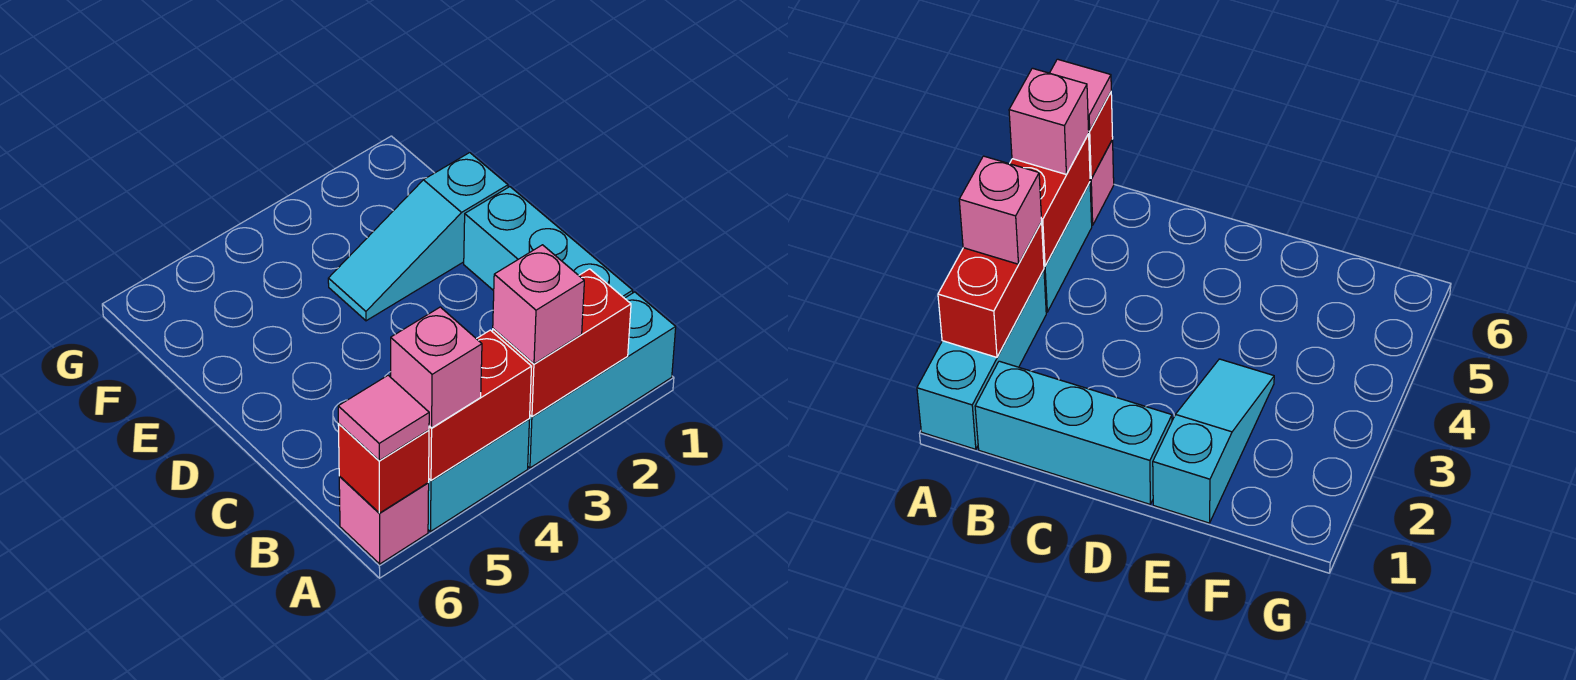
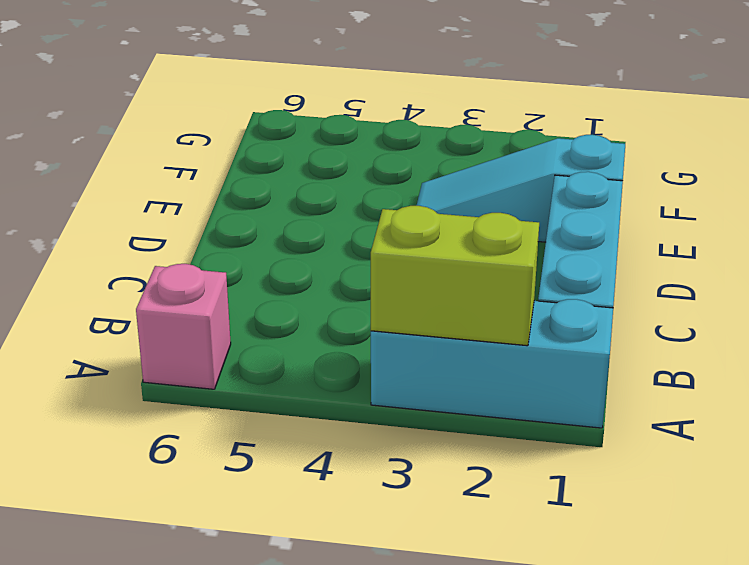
lime brick A2:A3 level 2 -> red brick A2:A3 level 2
none -> cyan brick A4:A5 level 1
none -> red brick A4:A5 level 2

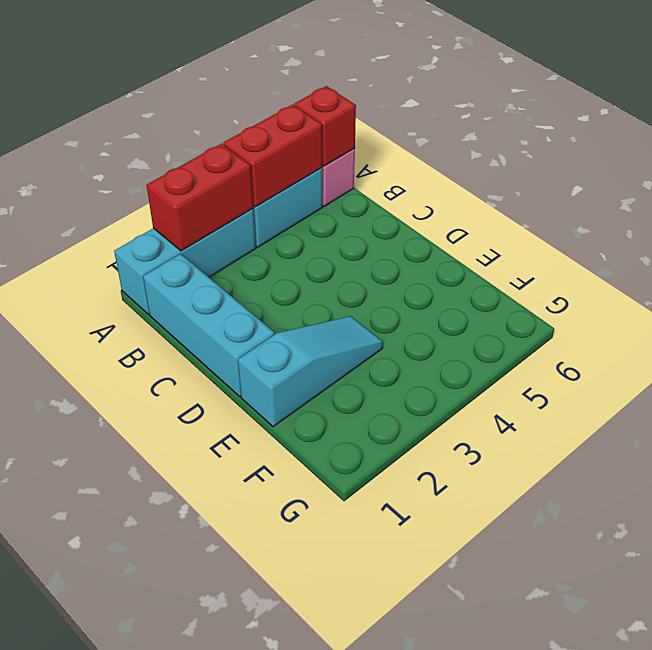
none -> pink brick A3 level 3
none -> pink brick A5 level 3

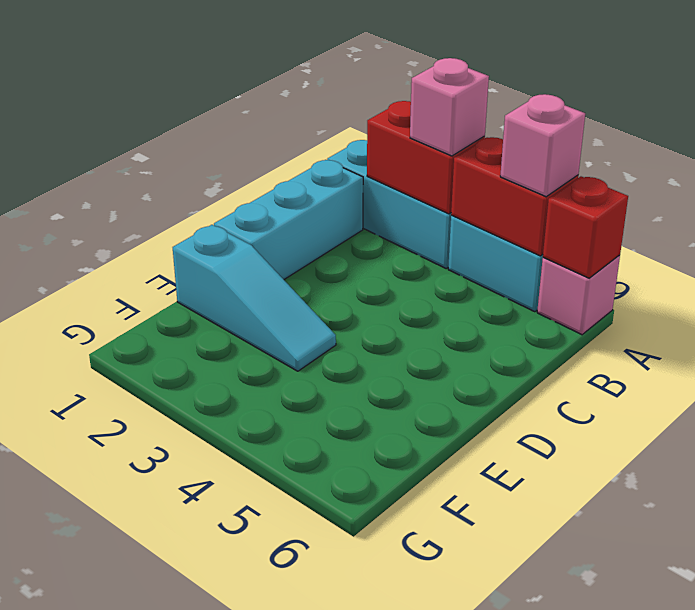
none -> pink tile A6 level 3

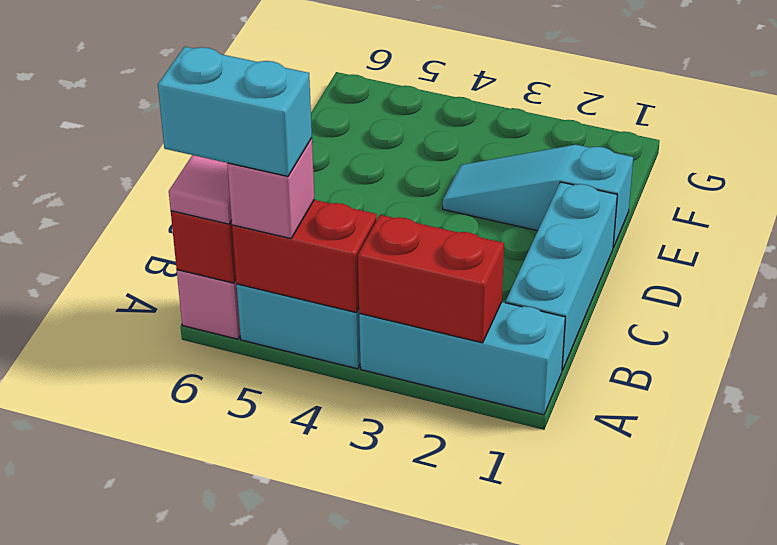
cyan brick A5:A6 level 4 -> none
none -> pink brick A3 level 3

